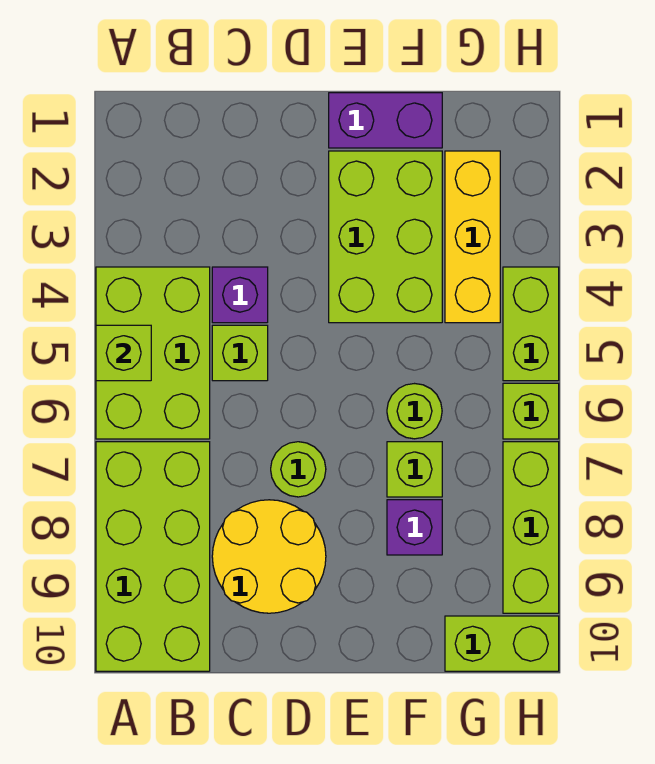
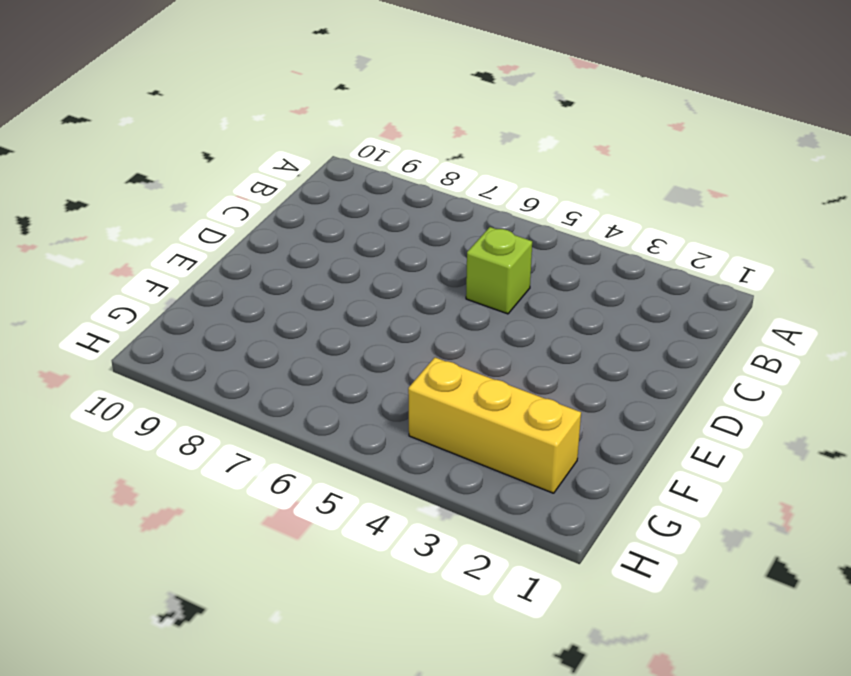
none -> lime brick A4:B6 level 1
none -> lime brick A7:B10 level 1
none -> purple brick C4 level 1

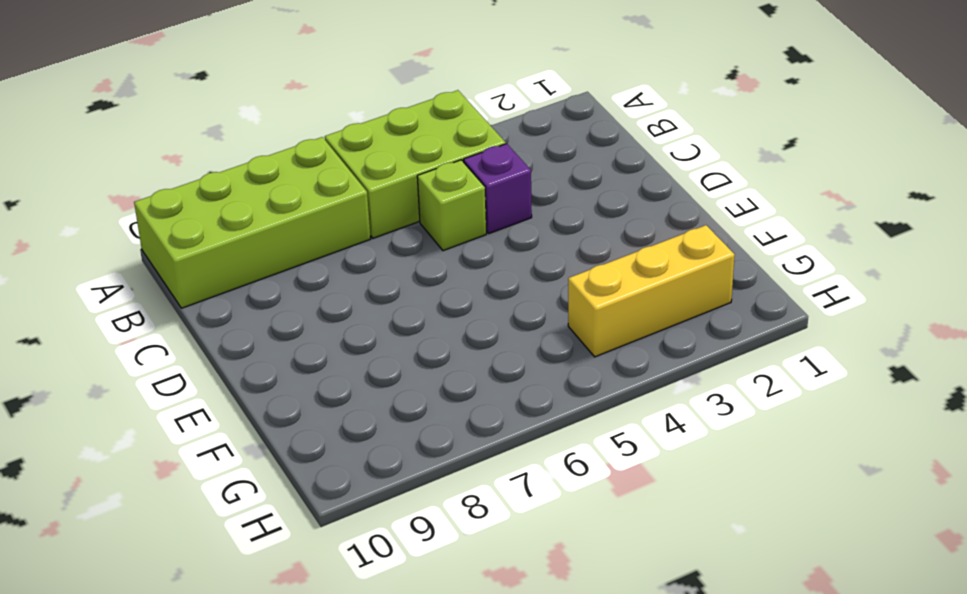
none -> yellow round brick C8:D9 level 1
none -> lime round brick D7 level 1
none -> purple brick E1:F1 level 1

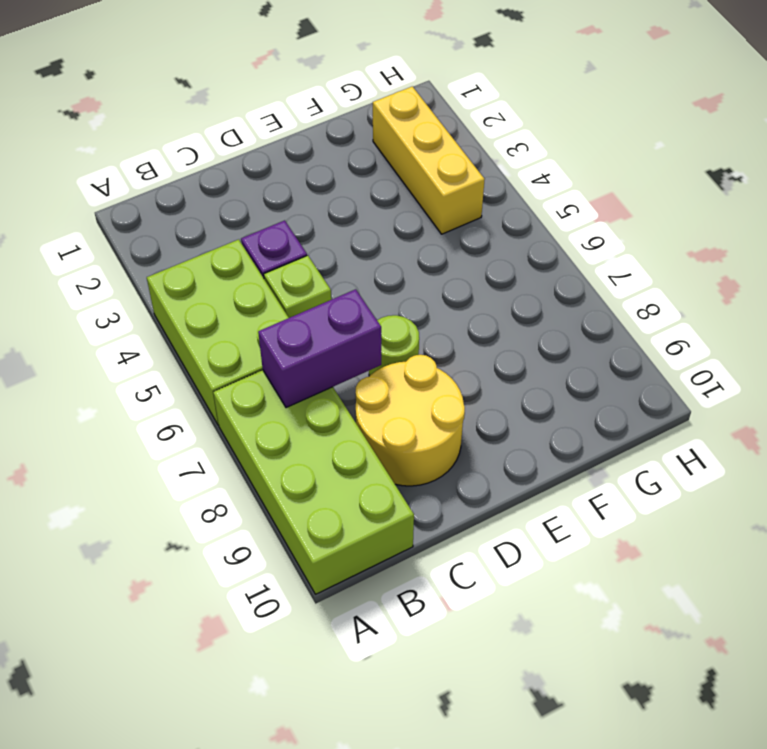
purple brick B7:C7 level 2 -> purple brick E1:F1 level 1
none -> lime brick E2:F4 level 1
none -> lime round brick F6 level 1
none -> lime brick F7 level 1

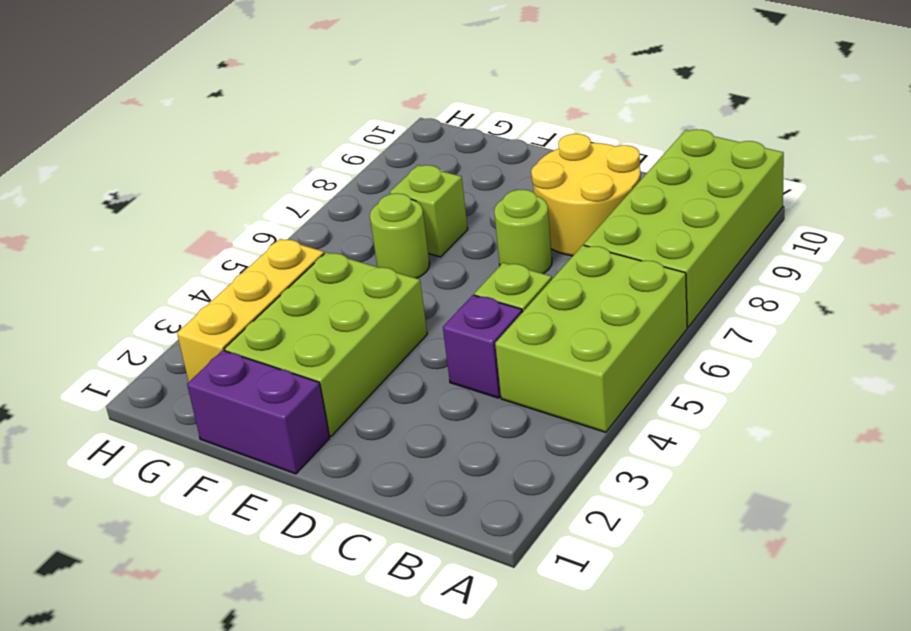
none -> purple brick F8 level 1
none -> lime brick G10:H10 level 1
none -> lime brick H4:H5 level 1

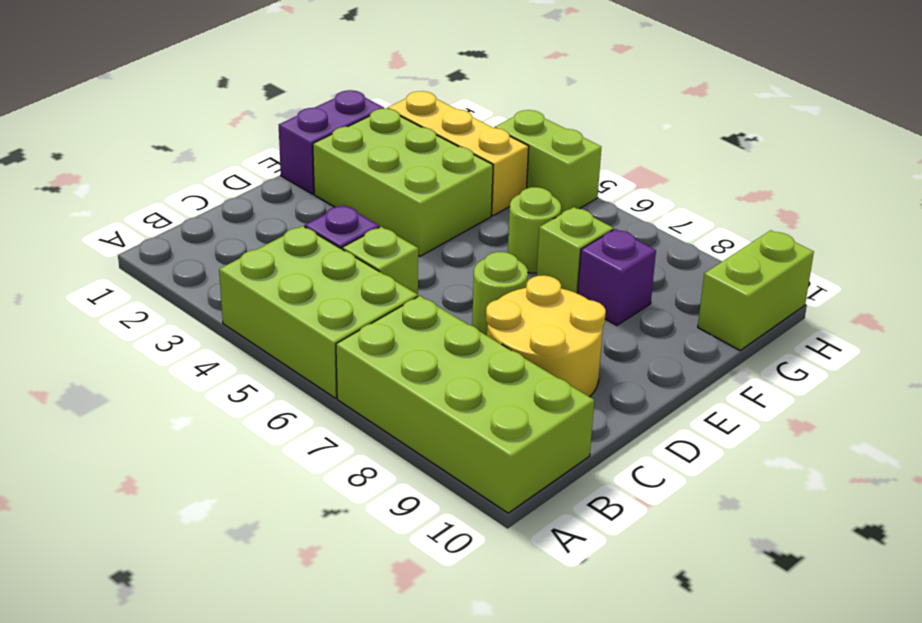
none -> lime brick H6 level 1
none -> lime brick H7:H9 level 1
none -> lime brick A5 level 2

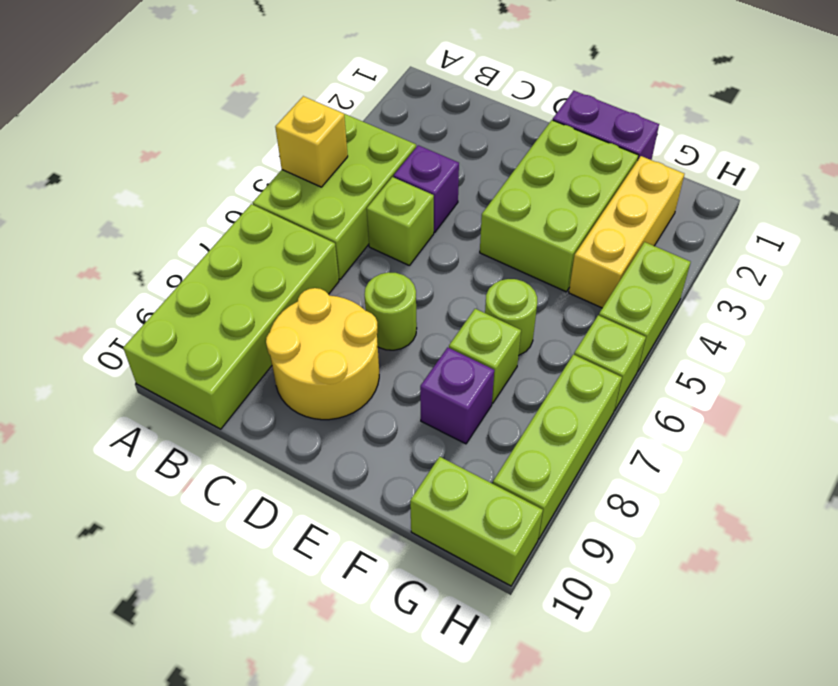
yellow brick A5 level 2 -> lime brick A5 level 2

